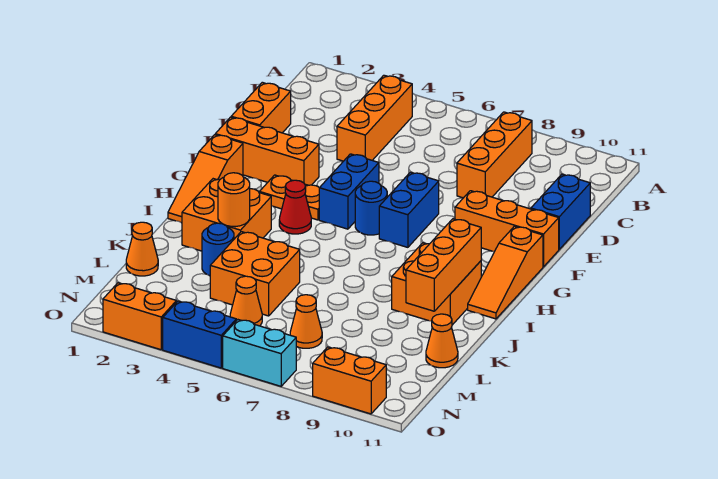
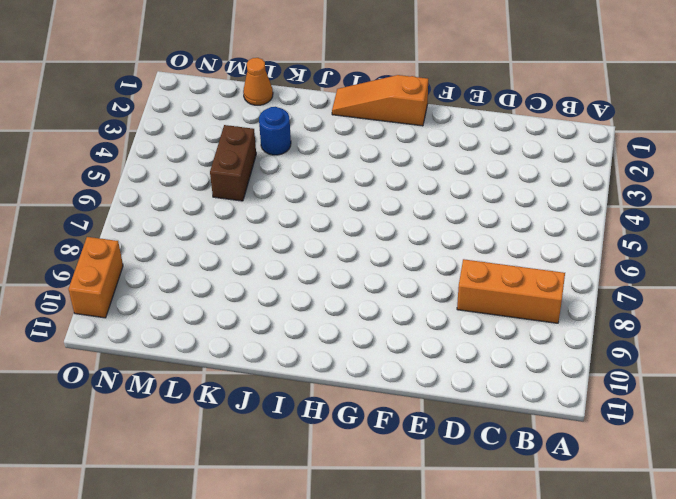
brown brick L4:L5 level 1 -> orange brick K4:L5 level 1
none -> orange brick B4:D4 level 1
none -> orange brick D1:E1 level 1
none -> blue brick D11:E11 level 1

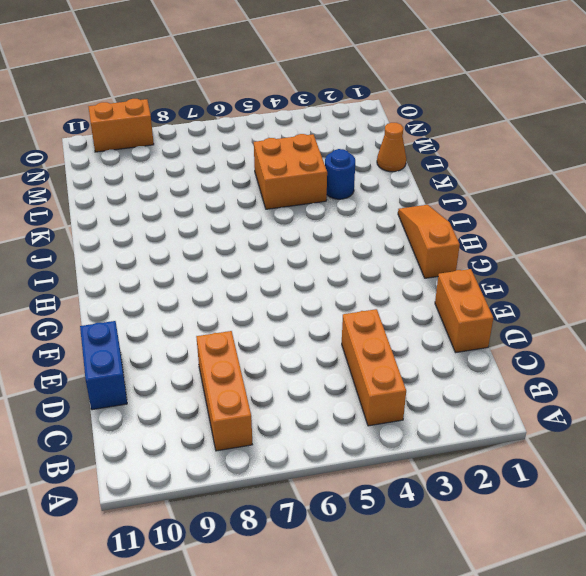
none -> orange brick F1:F3 level 1
none -> blue brick F5:G5 level 1
none -> blue brick F7:G7 level 1

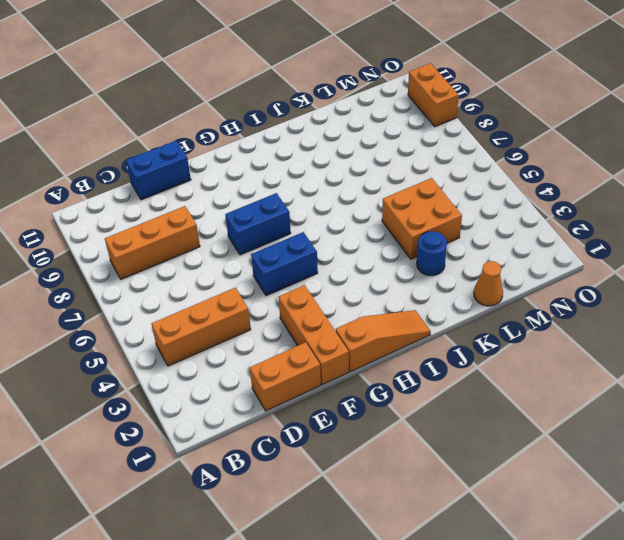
none -> orange brick F9:F11 level 1
none -> orange plate G3:G4 level 1
none -> blue round brick G6 level 1

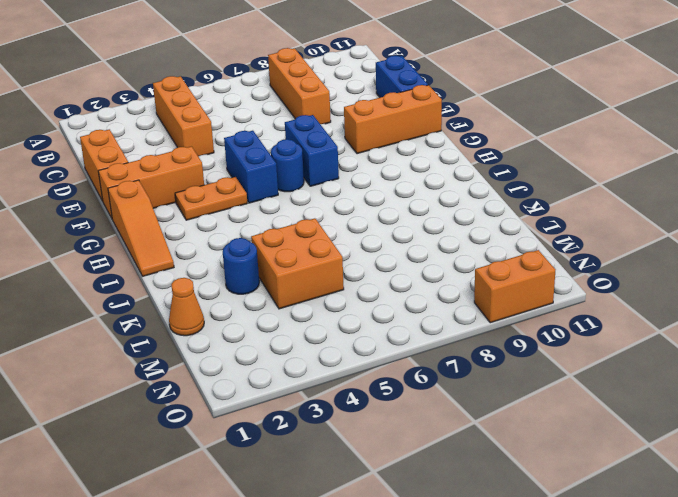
none -> orange slope G11:I11 level 1 top G
none -> red cone H4 level 1
none -> orange brick I2:J3 level 1

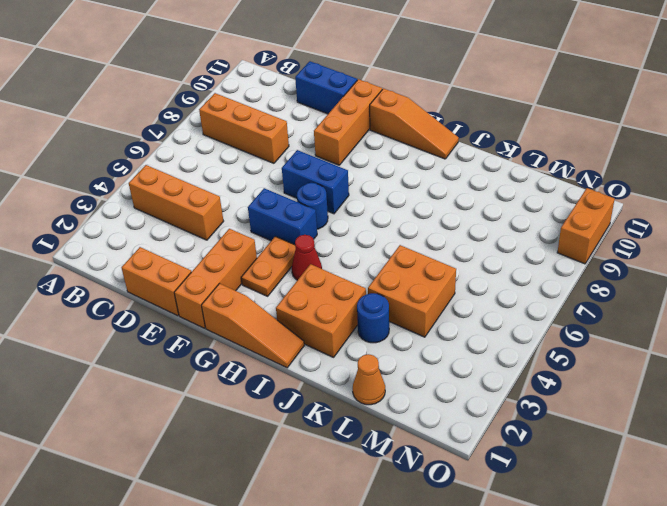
none -> orange brick I9:J10 level 1
none -> orange cone L11 level 1
none -> orange cone M5 level 1

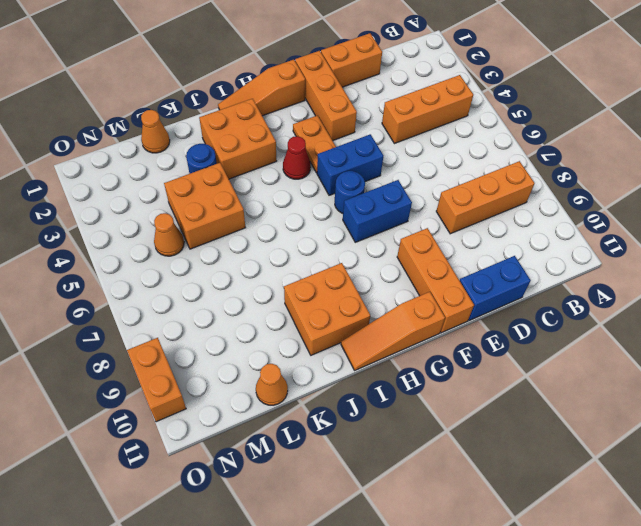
none -> orange cone M7 level 1
none -> orange brick O2:O3 level 1
none -> blue brick O4:O5 level 1

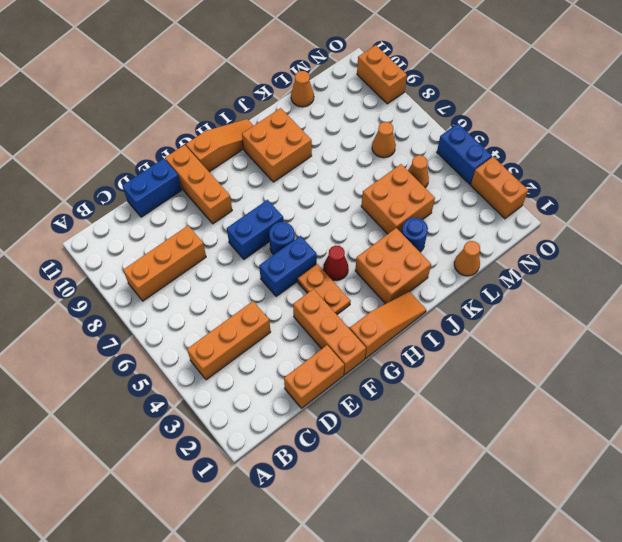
none -> cyan brick O6:O7 level 1
none -> orange brick I10:K10 level 2
none -> orange round brick J3 level 2

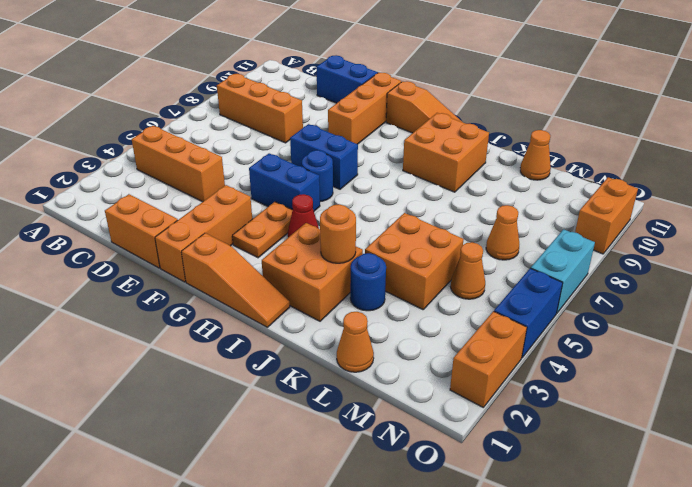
none -> orange brick I10:K10 level 2

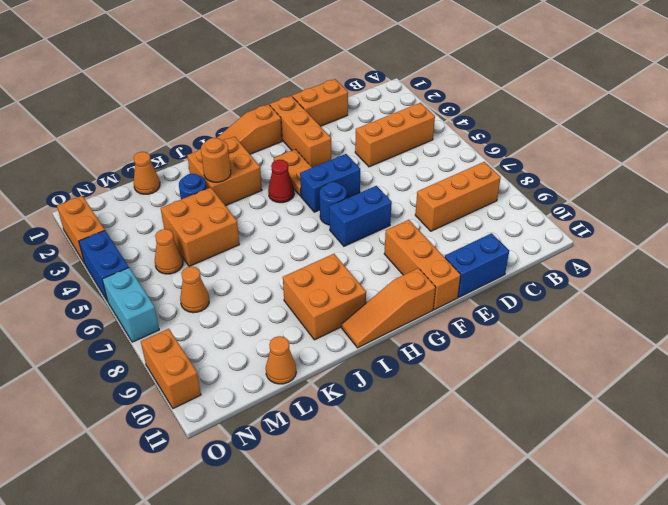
none -> orange brick I10:K10 level 2

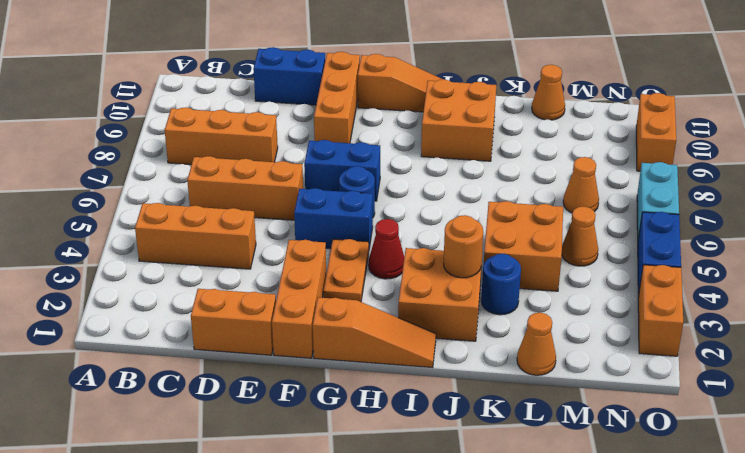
orange brick C6:E6 level 1 -> orange brick I10:K10 level 2

